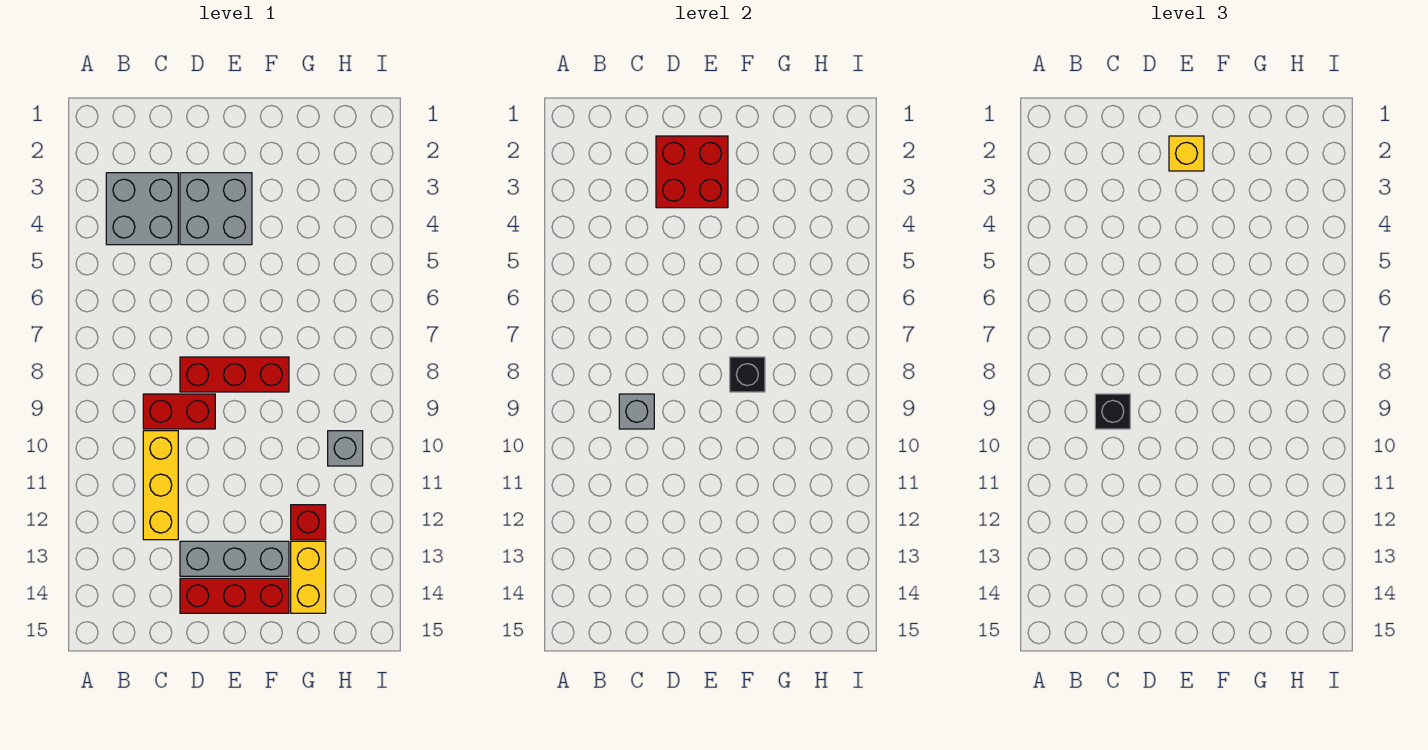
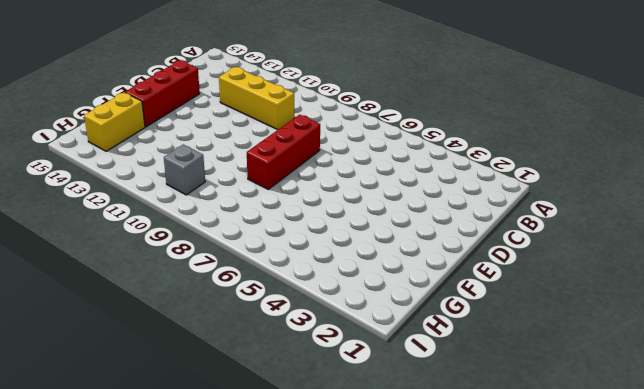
yellow brick G14:H14 level 1 -> yellow brick G13:G14 level 1
none -> grey brick B3:C4 level 1
none -> red brick C9:D9 level 1
none -> grey brick D3:E4 level 1

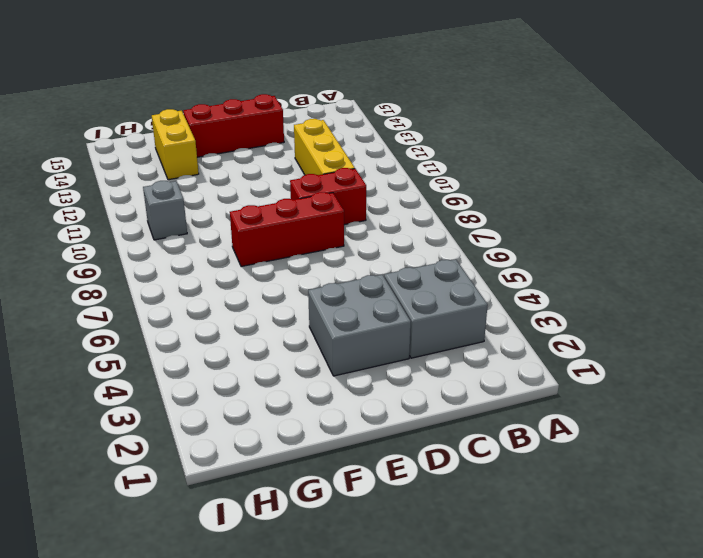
none -> grey brick D13:F13 level 1
none -> red brick G12 level 1
none -> grey brick C9 level 2

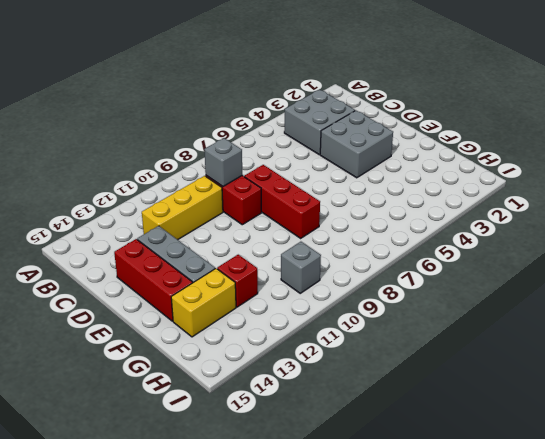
none -> red brick D2:E3 level 2
none -> black brick F8 level 2
none -> black brick C9 level 3

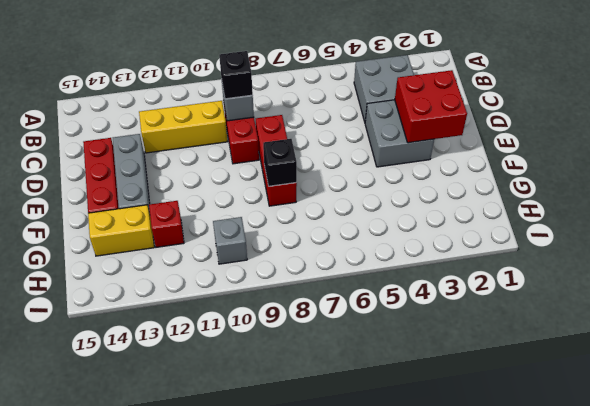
none -> yellow brick E2 level 3

